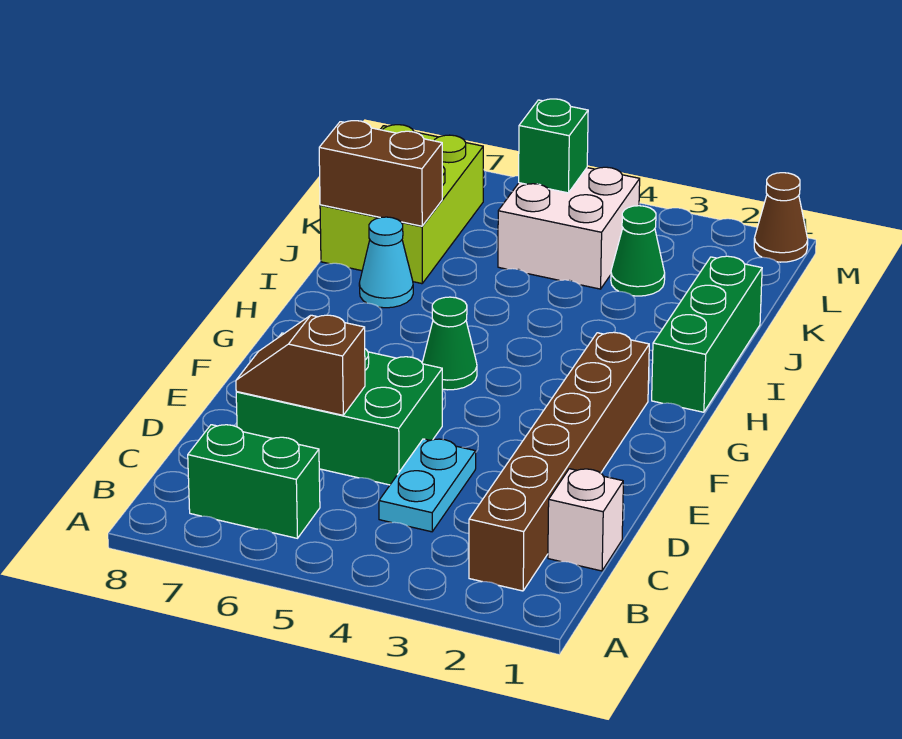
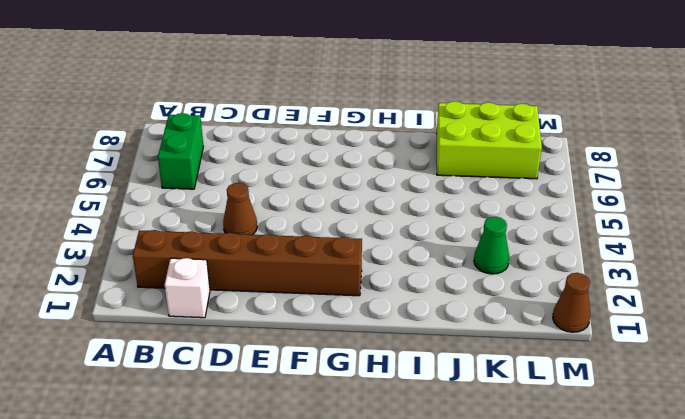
brown cone D4 level 1 -> cyan plate C4:D4 level 1
none -> green brick D5:E7 level 1
none -> green cone G5 level 1
none -> green brick H1:J1 level 1

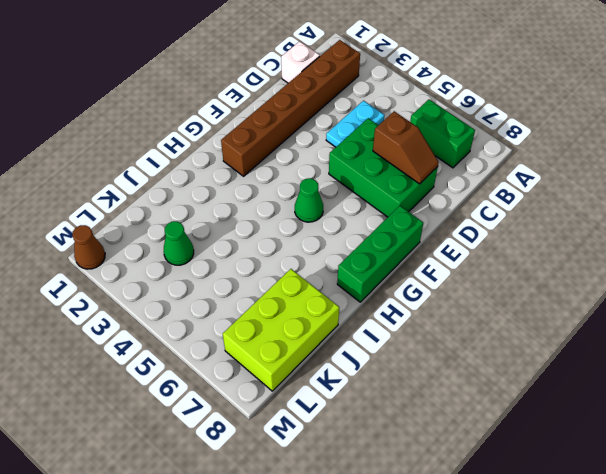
green brick F8:H8 level 1 -> green brick H1:J1 level 1
none -> cyan cone I7 level 1
none -> white brick K4:L5 level 1
none -> brown brick J7:J8 level 2

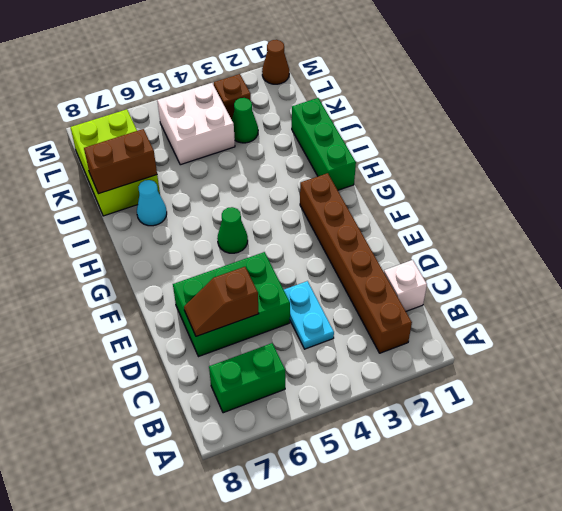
brown brick L3 level 1 -> none
none -> green brick L5 level 2

